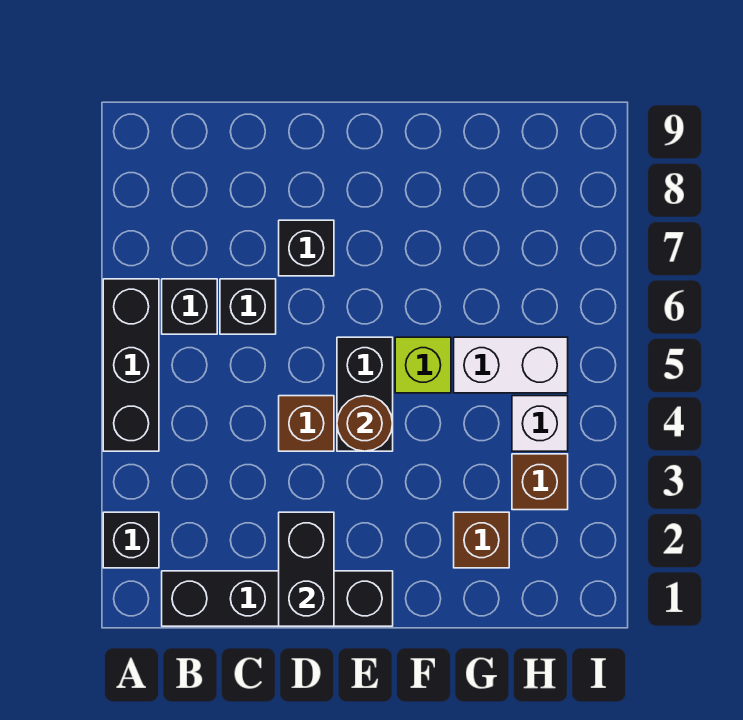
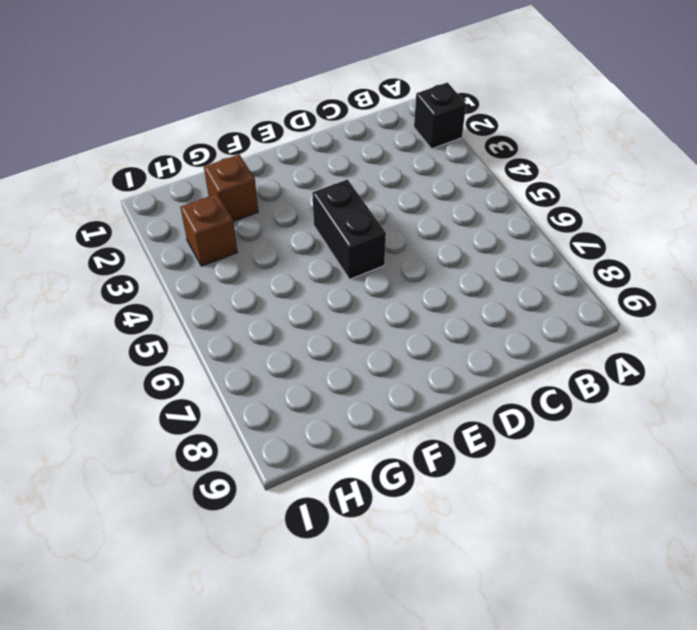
none -> black brick A4:A6 level 1
none -> black brick B1:E1 level 1
none -> black brick B6 level 1

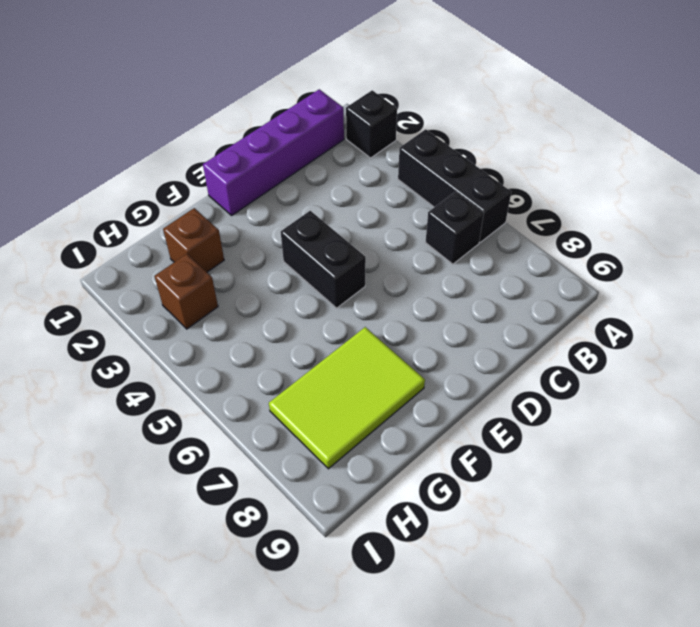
purple brick B1:E1 level 1 -> black brick B1:E1 level 1
lime tile F7:H8 level 1 -> none
none -> black brick C6 level 1
none -> brown brick D4 level 1
none -> black brick D7 level 1

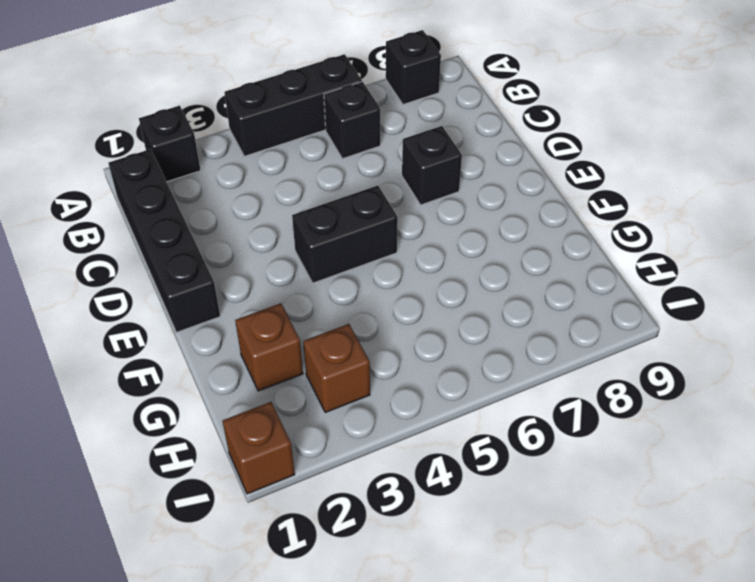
black brick A8 level 1 -> black brick C6 level 1
brown brick I1 level 1 -> brown brick D4 level 1
none -> lime brick F5 level 1
none -> white brick G5:H5 level 1
none -> white brick H4 level 1

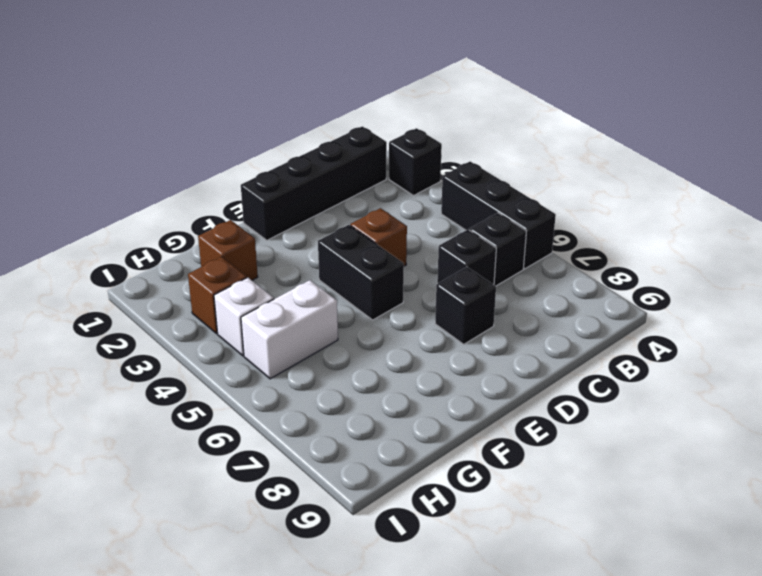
none -> lime brick F5 level 1
none -> black brick D1:D2 level 2
none -> brown round brick E4 level 2

